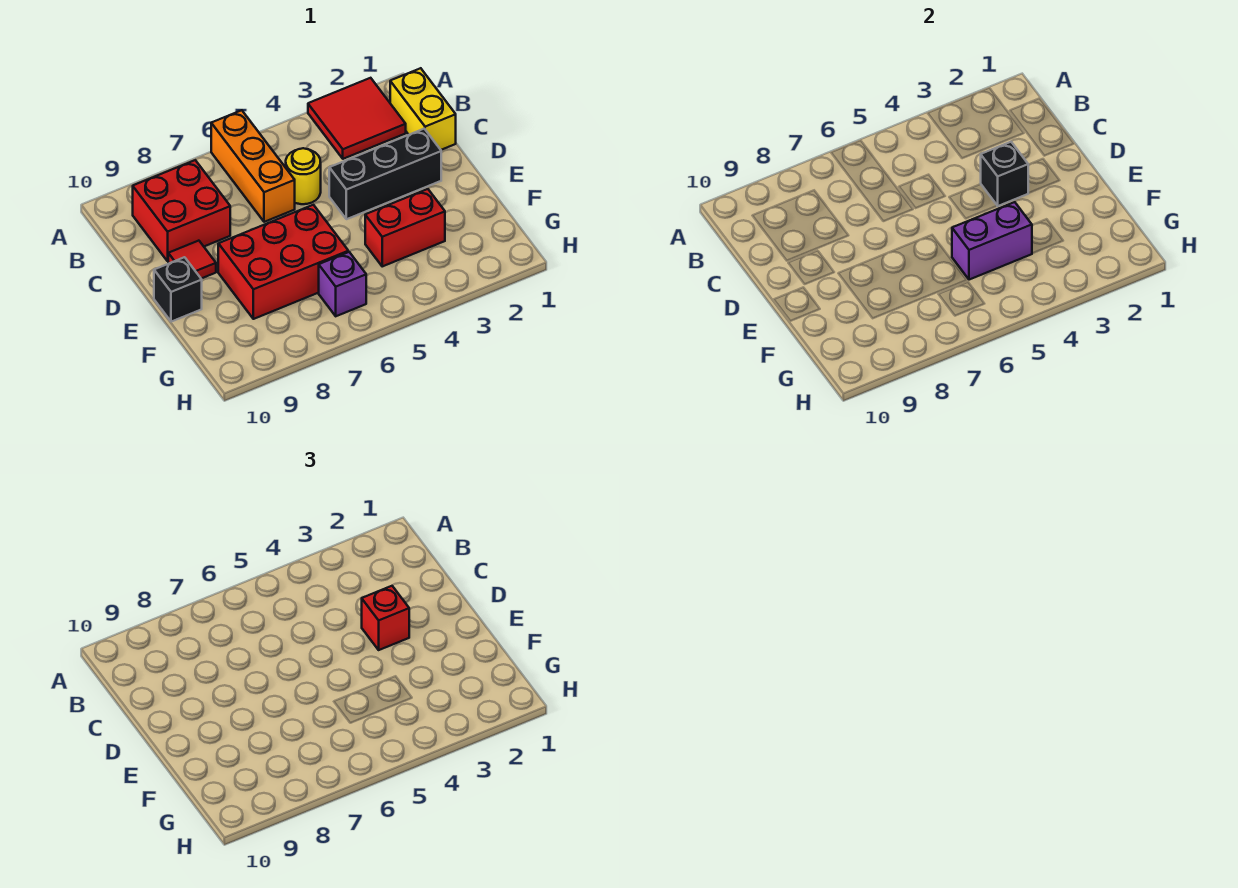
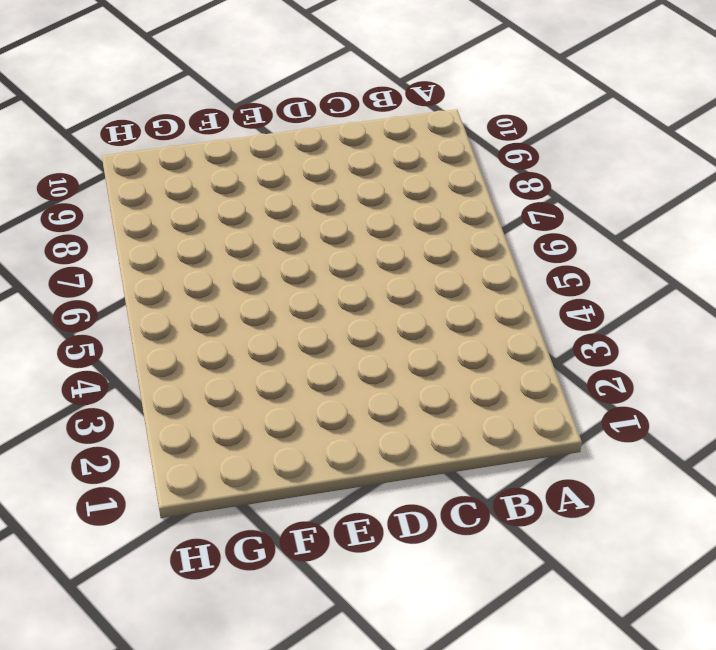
none -> red tile A2:B3 level 1
none -> orange brick A6:C6 level 1
none -> yellow brick B1:C1 level 1

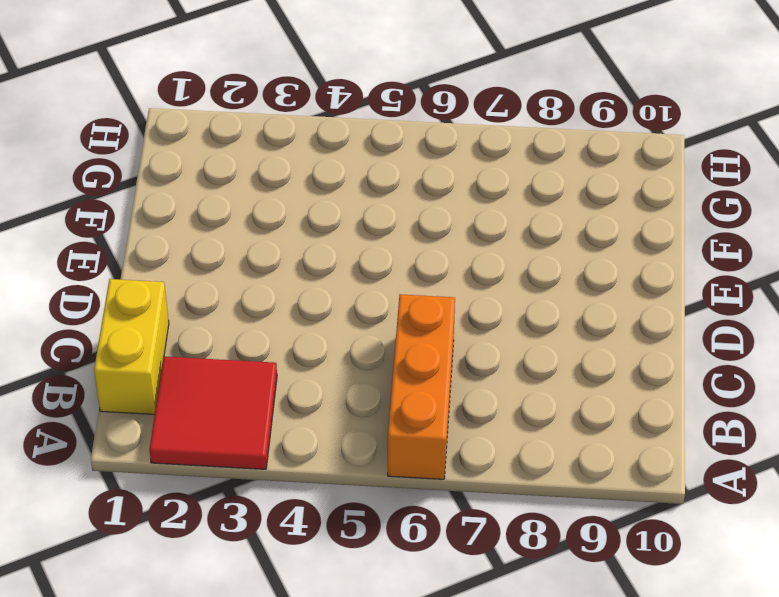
none -> red brick B8:C9 level 1
none -> yellow round brick C5 level 1
none -> black brick D2:D4 level 1

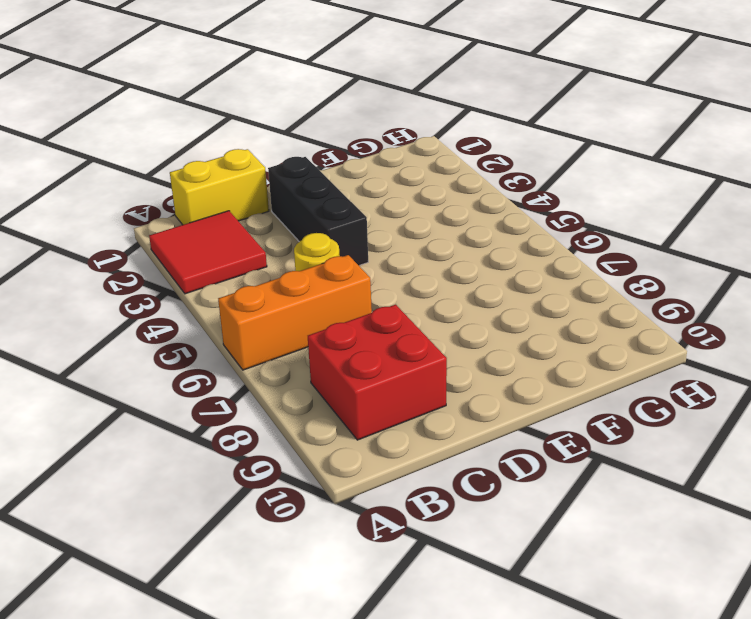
none -> red tile D9 level 1
none -> red brick E6:F8 level 1
none -> black brick E10 level 1

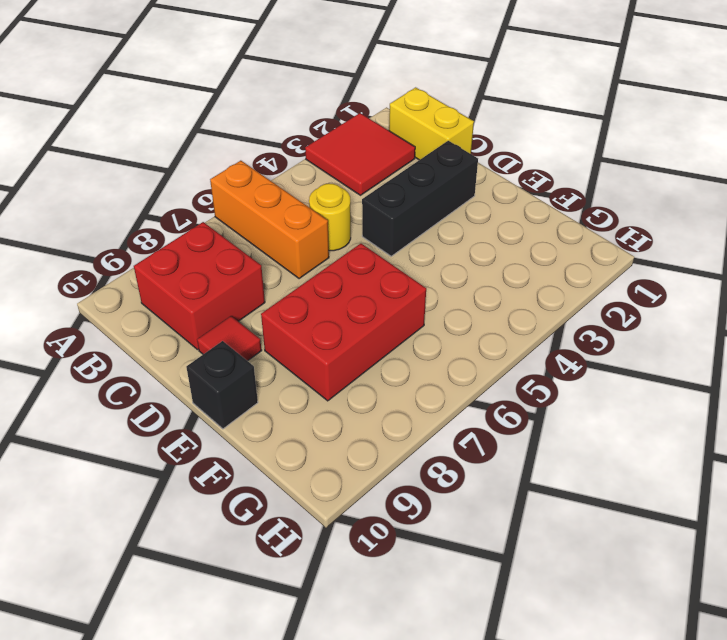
none -> red brick F3:F4 level 1
none -> purple brick G6 level 1
none -> black brick D3 level 2

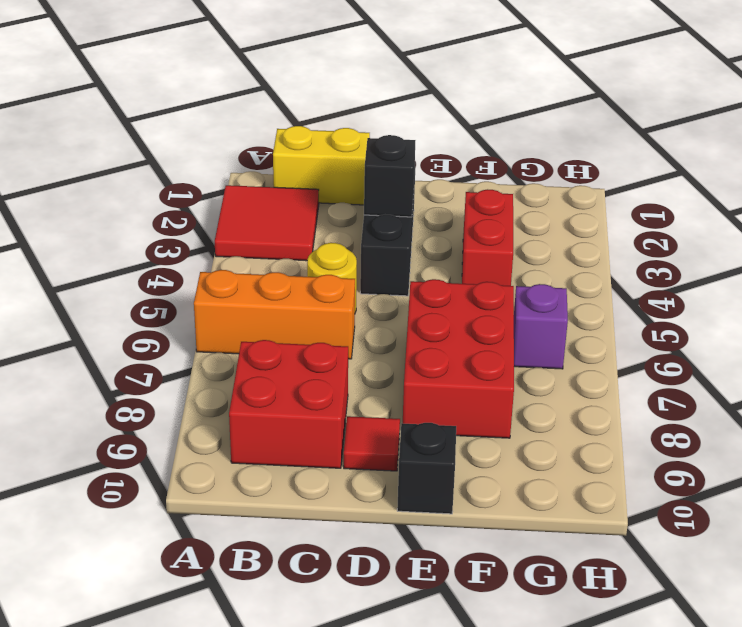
none -> purple brick F4:F5 level 2
none -> red brick D3 level 3

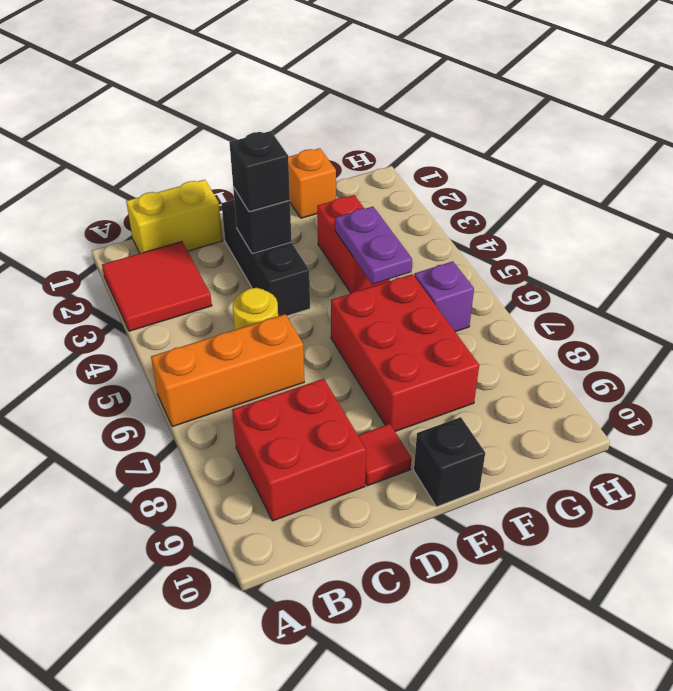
black brick D3 level 3 -> red brick D3 level 3
orange brick F1 level 1 -> none
purple plate F4:F5 level 2 -> purple brick F4:F5 level 2

